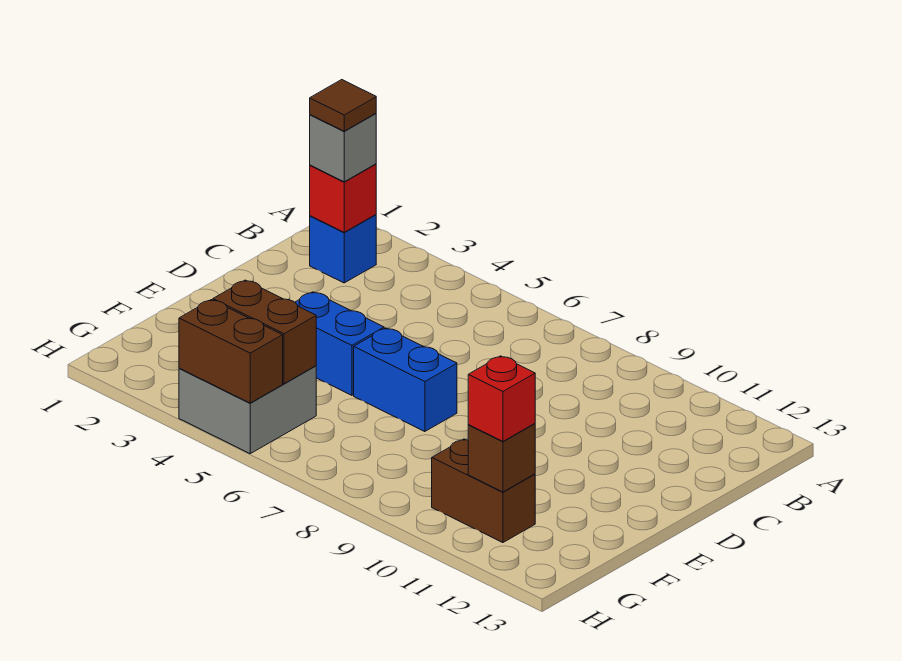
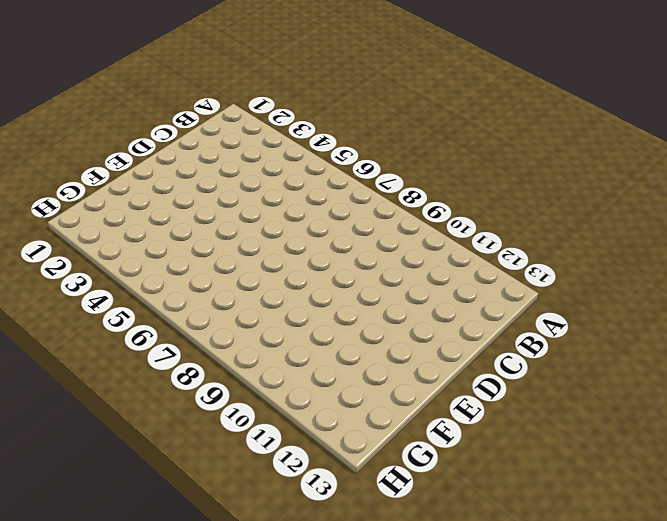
none -> blue brick B2 level 1
none -> blue brick E4:E5 level 1
none -> blue brick E6:E7 level 1

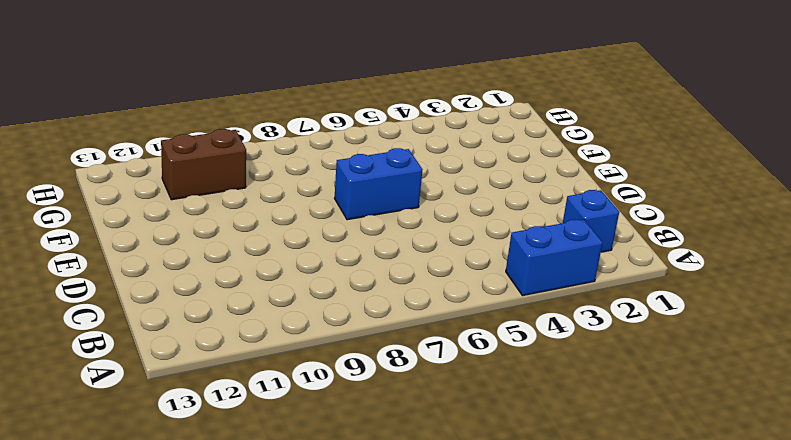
blue brick A3:A4 level 1 -> blue brick E4:E5 level 1
none -> grey brick G4:H5 level 1
none -> red brick B2 level 2
none -> brown brick G4:G5 level 2

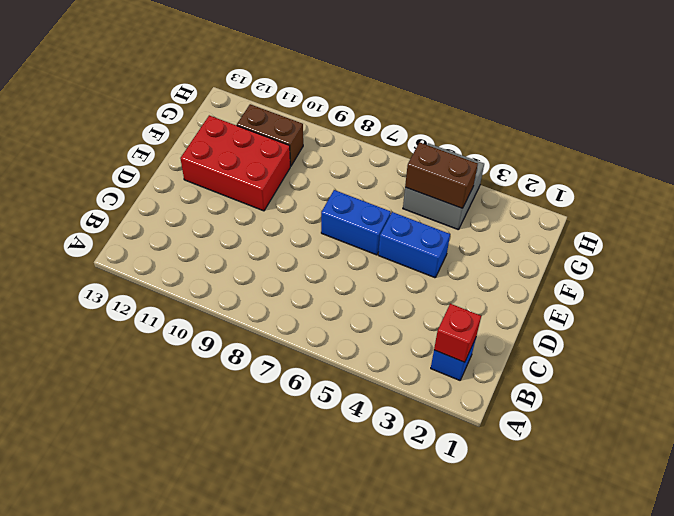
red brick E10:F12 level 1 -> none
none -> brown brick G11 level 2
none -> brown brick H4:H5 level 2
none -> grey brick B2 level 3

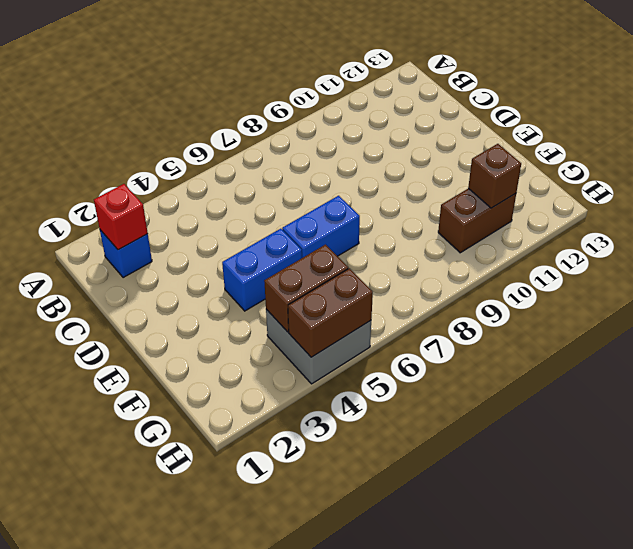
none -> grey brick B2 level 3
none -> red brick G11 level 3
none -> brown tile B2 level 4

